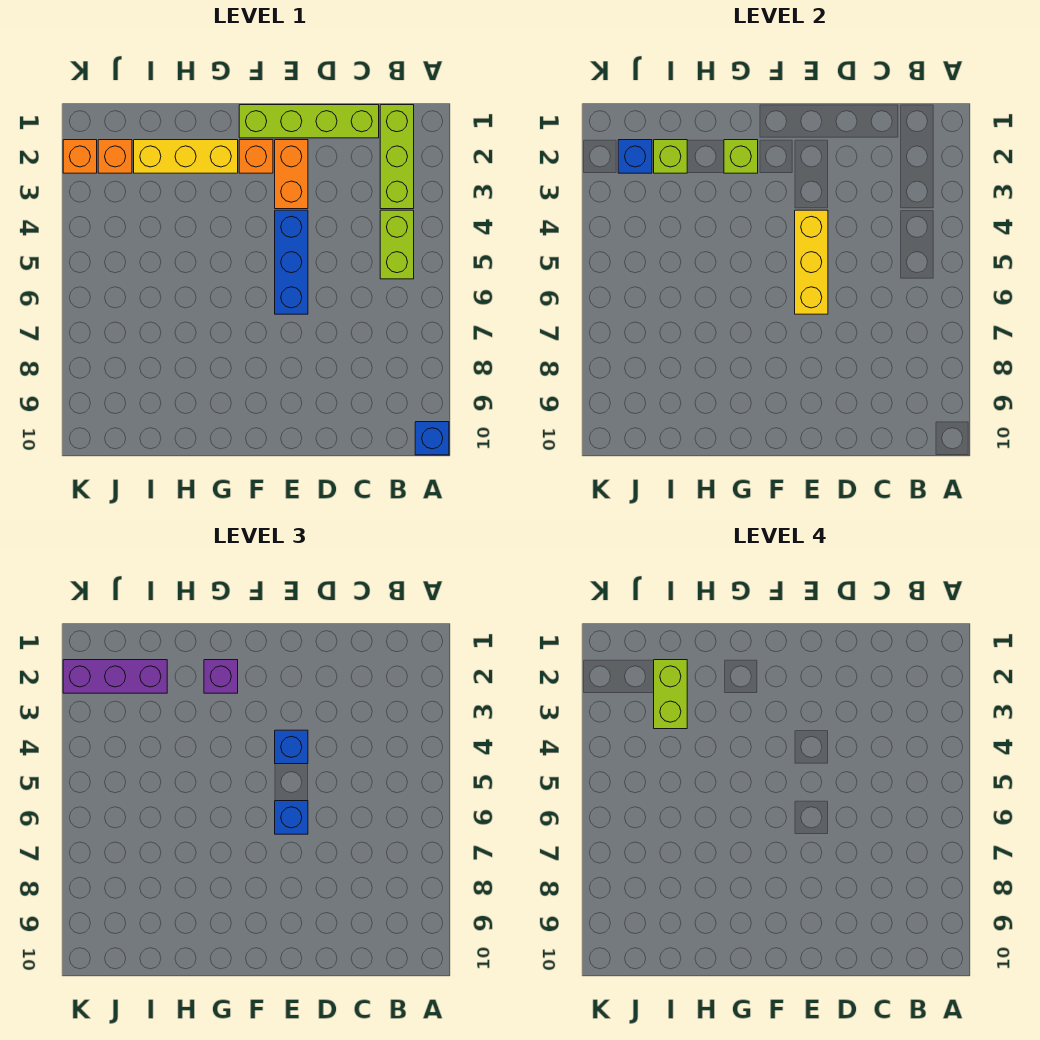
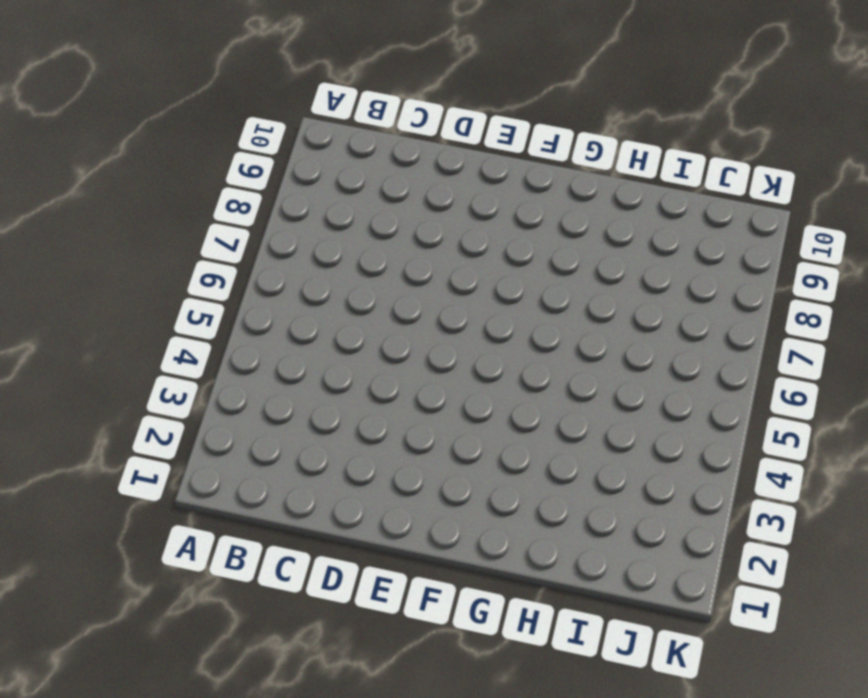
none -> blue brick A10 level 1
none -> lime brick B1:B3 level 1
none -> lime brick B4:B5 level 1

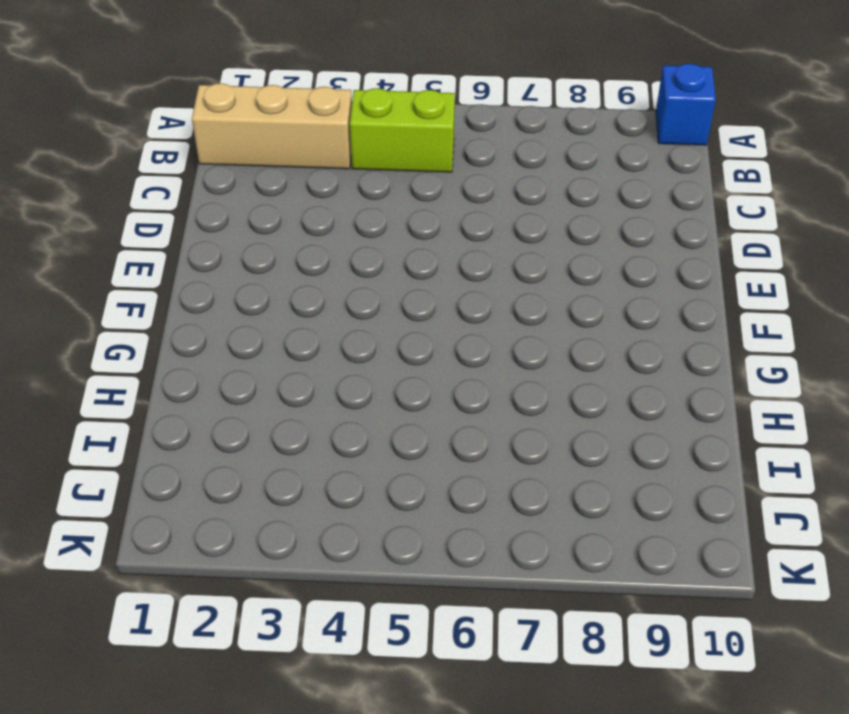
tan brick B1:B3 level 1 -> lime brick B1:B3 level 1
none -> lime brick C1:F1 level 1
none -> orange brick E2:E3 level 1
none -> blue brick E4:E6 level 1

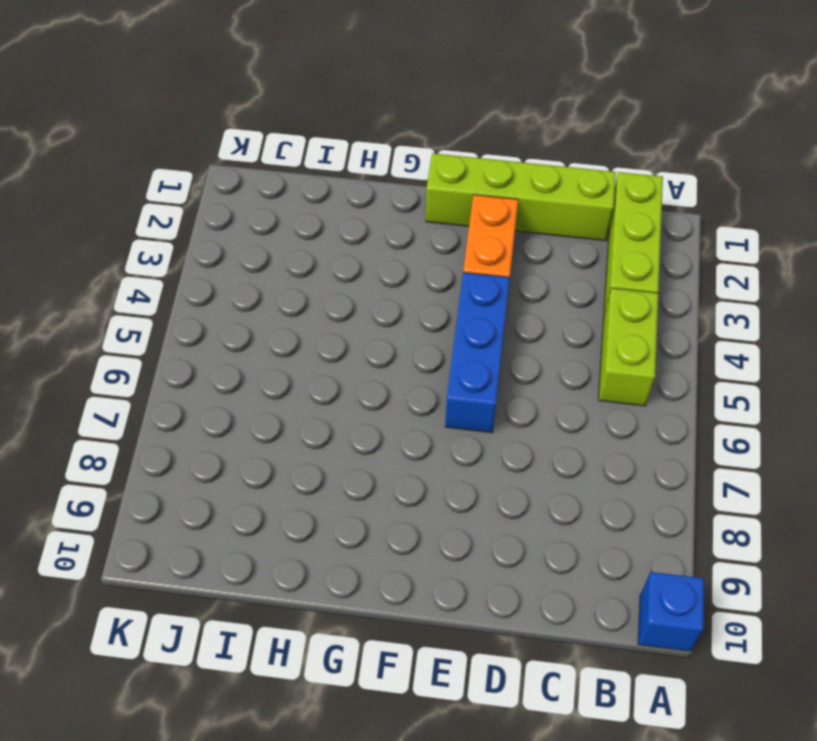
none -> orange brick F2 level 1
none -> yellow brick G2:I2 level 1
none -> orange brick J2 level 1

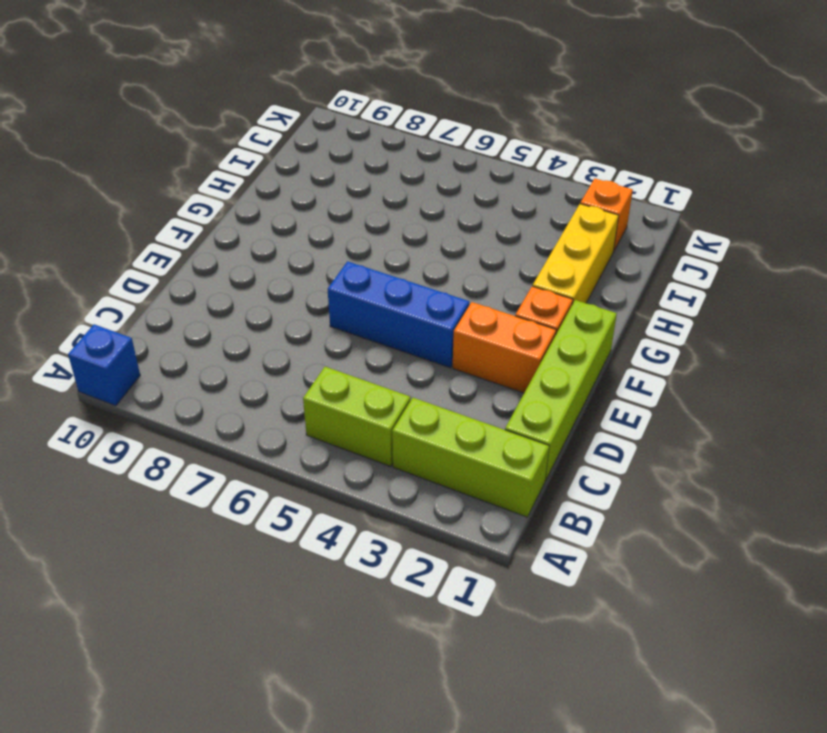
none -> orange brick K2 level 1
none -> yellow brick E4:E6 level 2
none -> lime brick G2 level 2

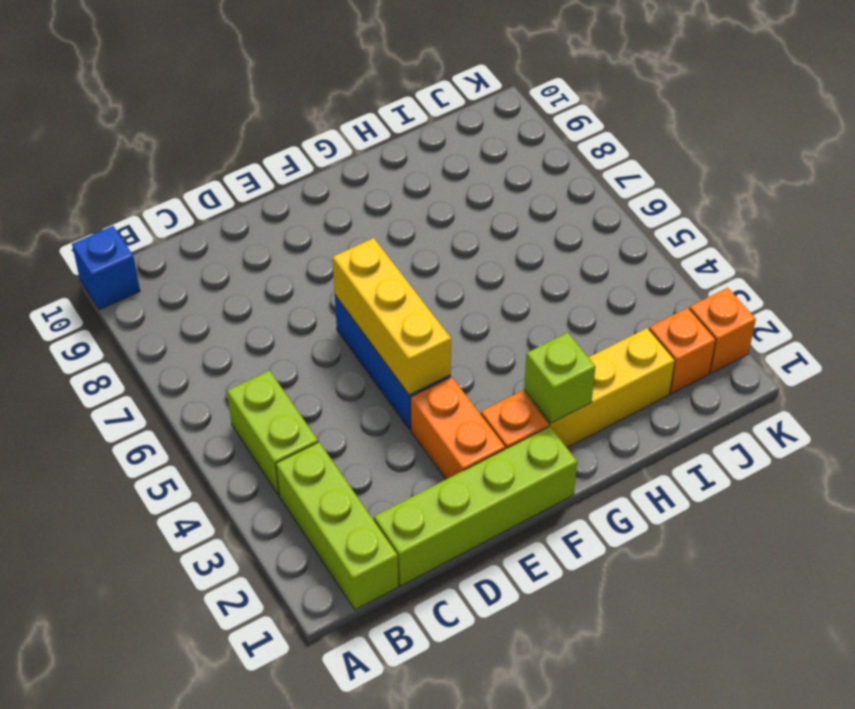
none -> lime brick I2 level 2
none -> blue brick J2 level 2
none -> blue brick E4 level 3

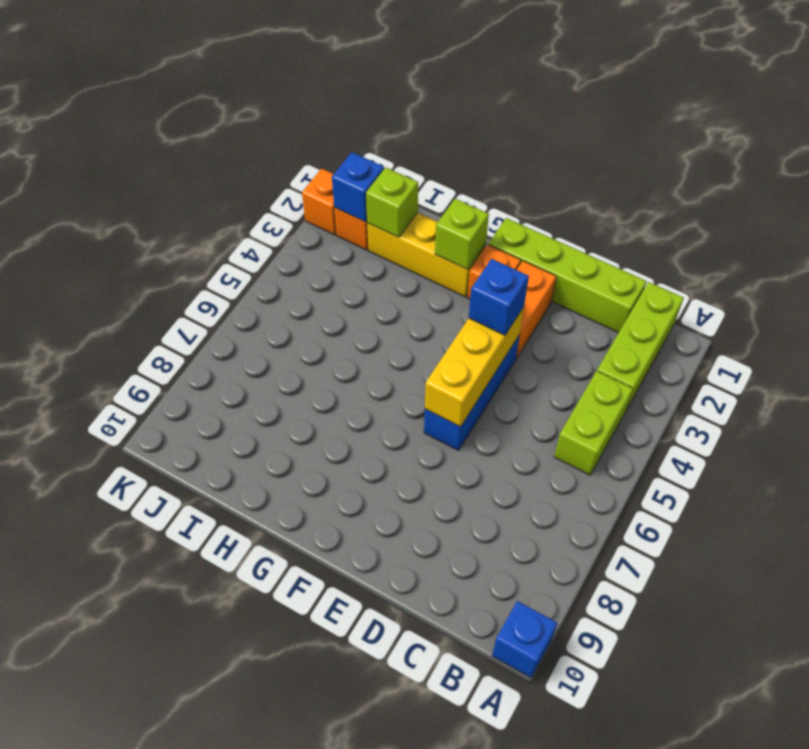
none -> blue brick E6 level 3
none -> purple brick G2 level 3
none -> purple brick I2:K2 level 3

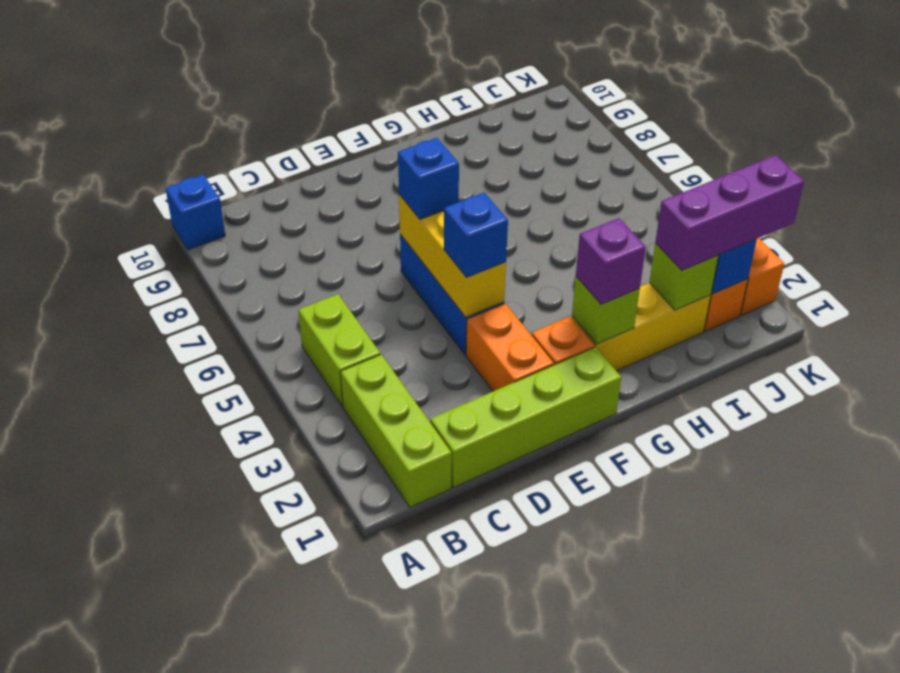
none -> lime brick I2:I3 level 4

